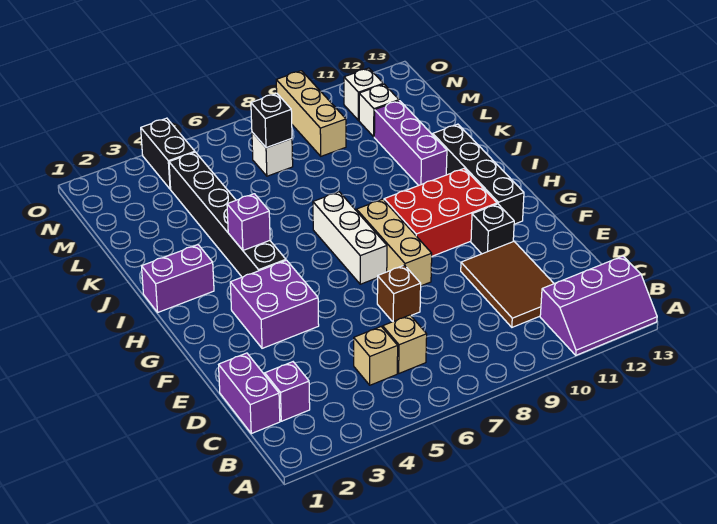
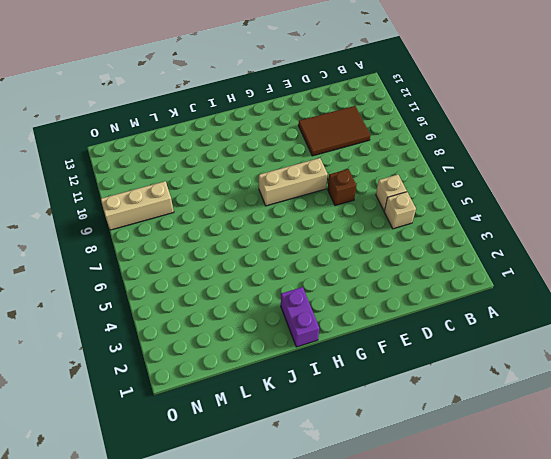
none -> purple slope A11:B13 level 1 top B
none -> purple brick C1:D1 level 1
none -> purple brick C2 level 1

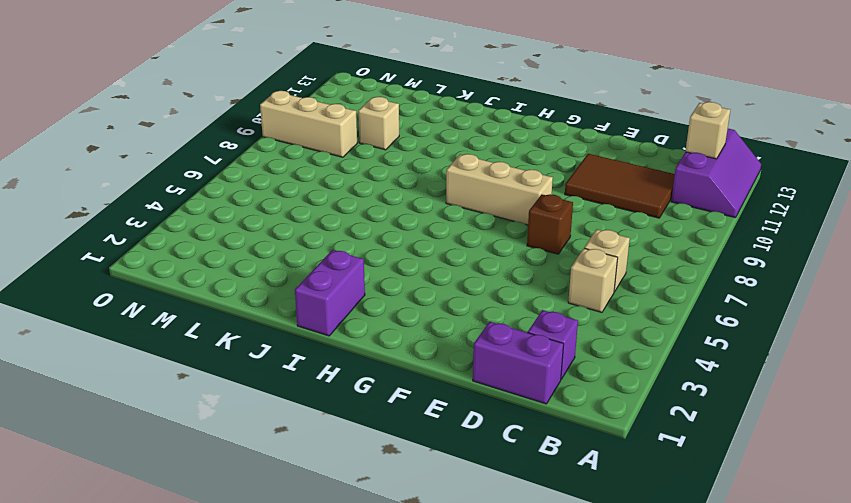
tan brick B12 level 2 -> none
tan brick L10 level 1 -> none
none -> purple brick F3:G4 level 1
none -> black brick F11 level 1
none -> white brick G7:I7 level 1

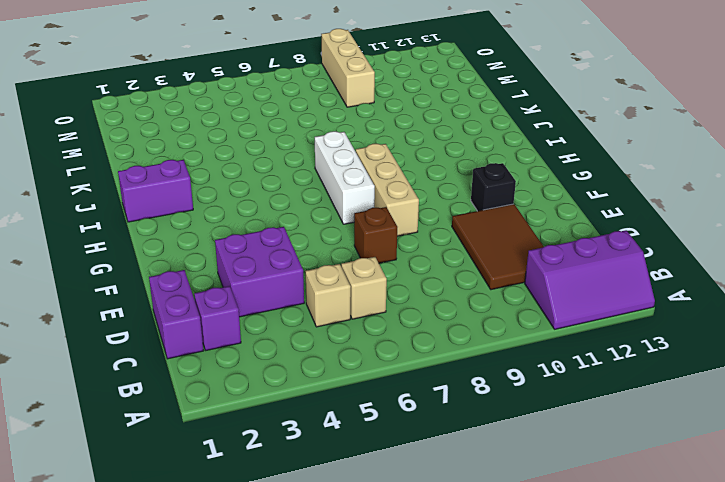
purple brick D3:E4 level 1 -> purple brick F3:G4 level 1
none -> red brick G9:H11 level 1
none -> black brick G12:J12 level 1
none -> black brick H4:M4 level 1

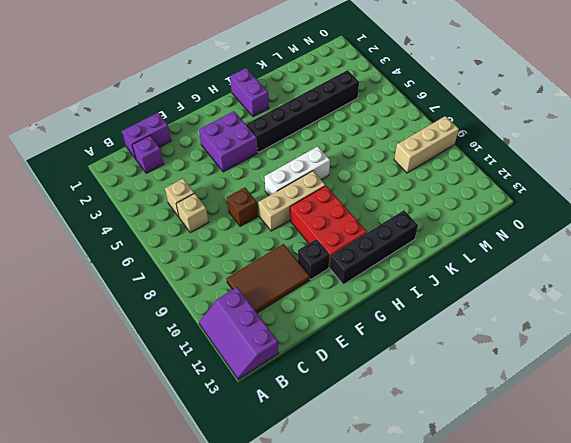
none -> purple brick J11:L11 level 1
none -> white brick M7 level 1
none -> white brick M11 level 1

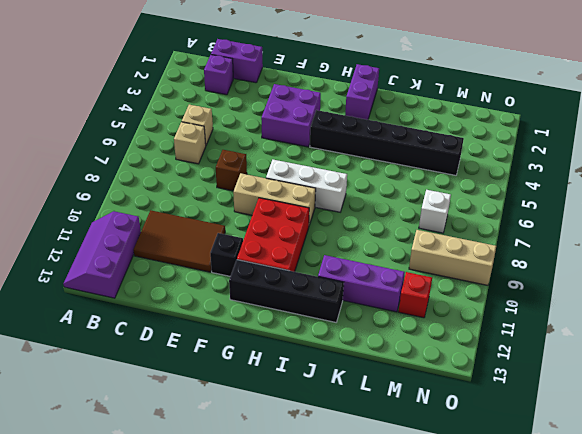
red brick M11 level 1 -> white brick M11 level 1
none -> black brick N4:O4 level 1
none -> white brick N11 level 1
none -> purple brick I4 level 2

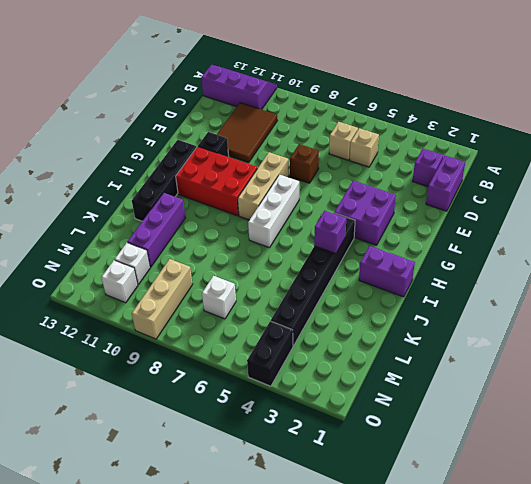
none -> black brick M7 level 2

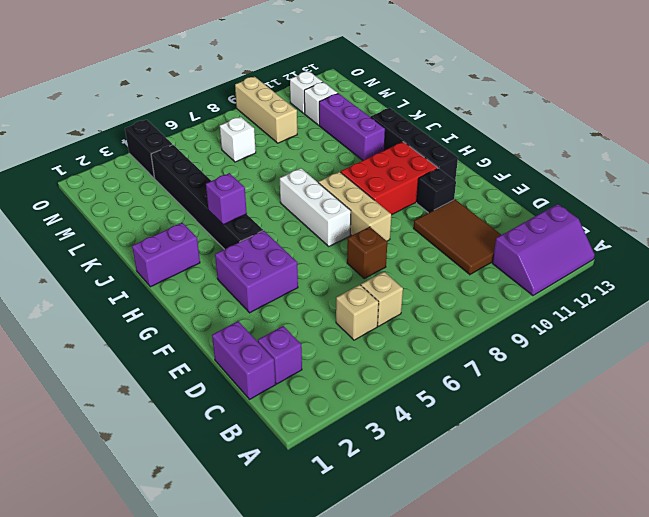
none -> black brick M7 level 2

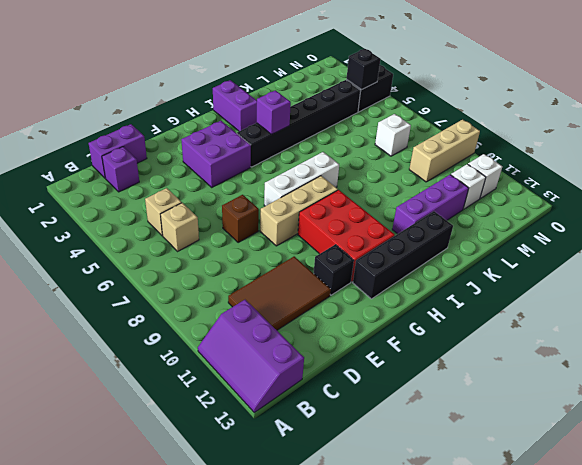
black brick N4 level 2 -> black brick M7 level 2

